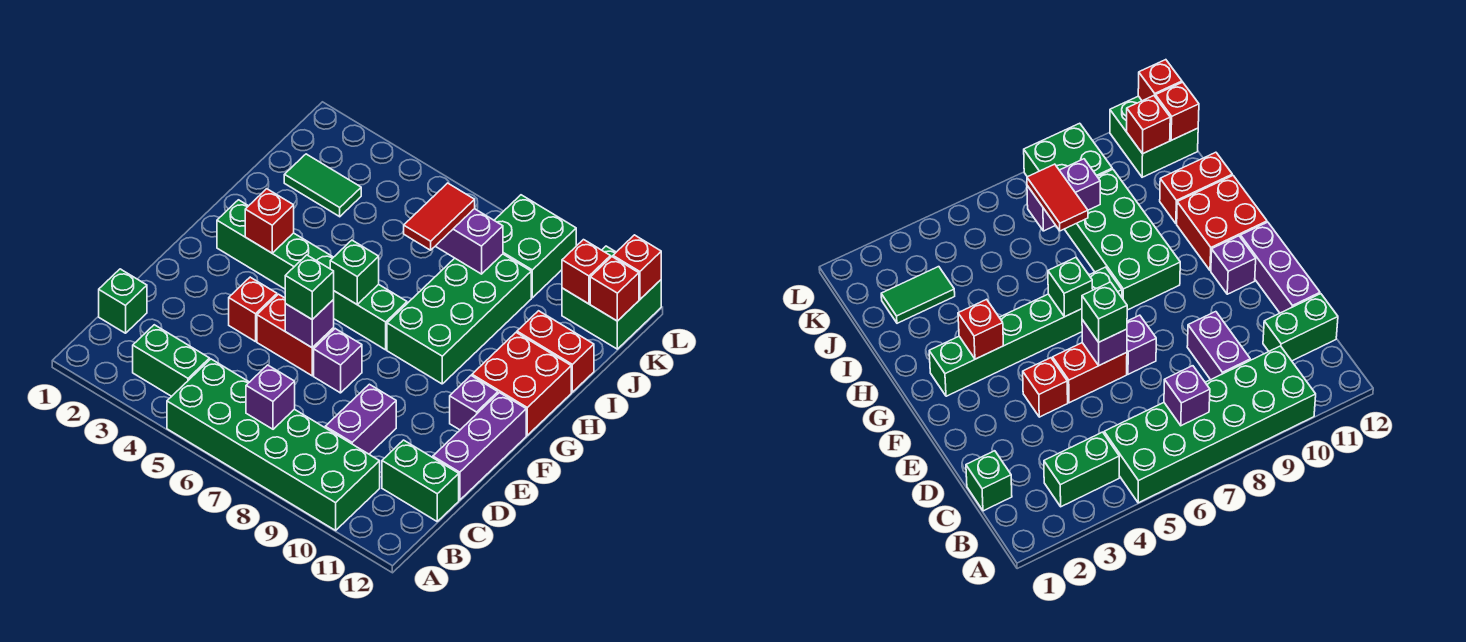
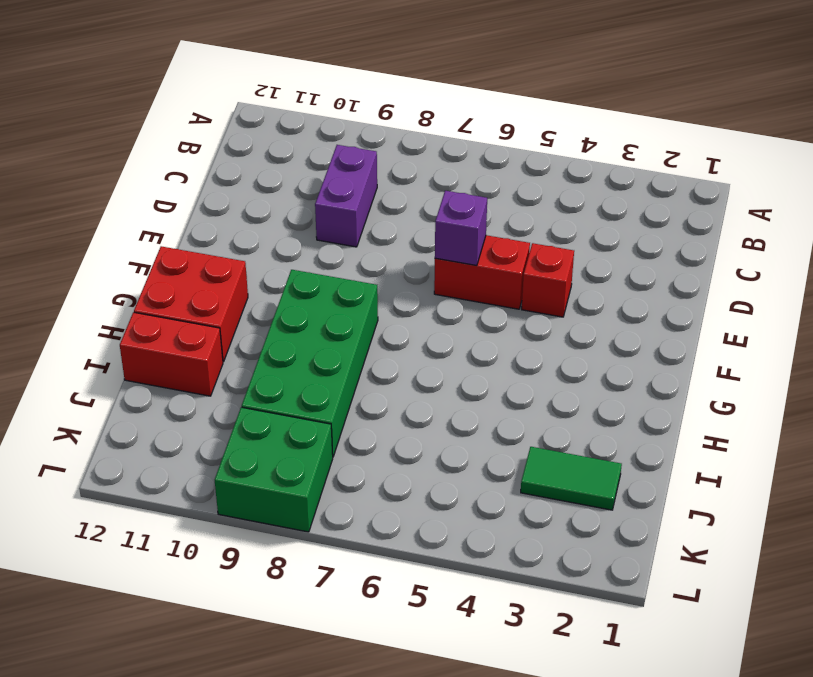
none -> green brick A5:B10 level 1
none -> green brick B3:B4 level 1
none -> green brick C1 level 1

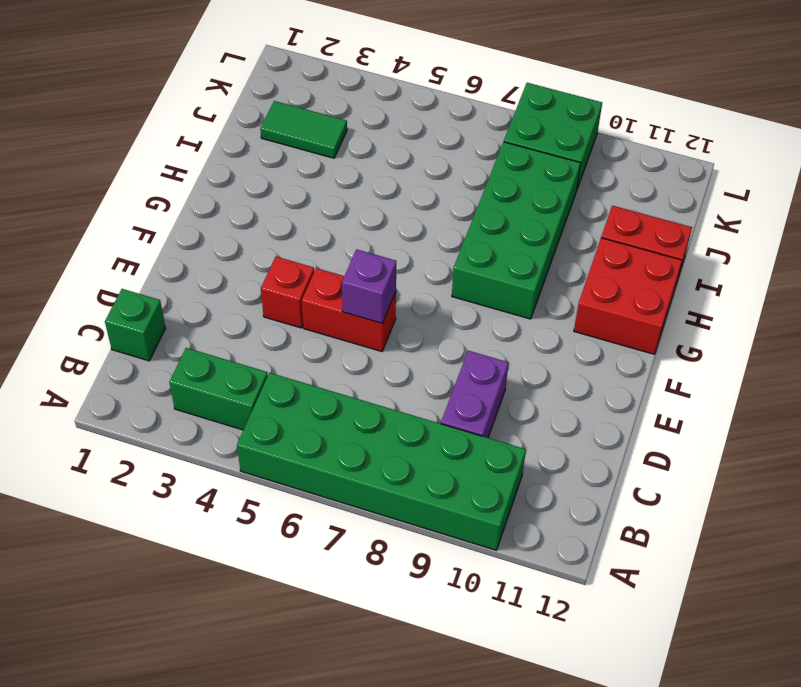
none -> green brick C11:C12 level 1
none -> purple brick D12:F12 level 1
none -> purple brick E7 level 1

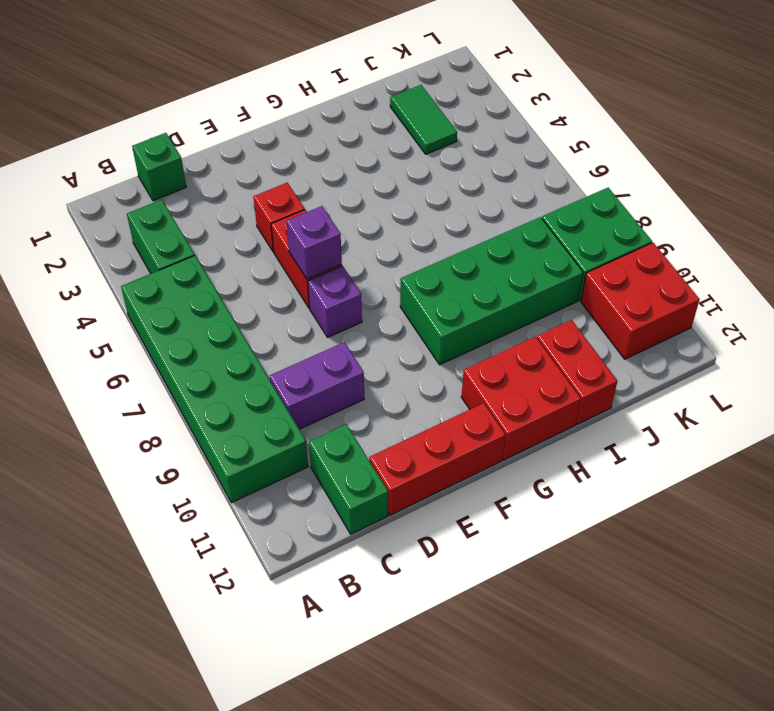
red brick D12:F12 level 1 -> purple brick D12:F12 level 1
red brick K10:L11 level 1 -> green brick K11:L12 level 1
none -> purple brick F11 level 1
none -> green brick G2:G7 level 1
none -> purple brick B7 level 2

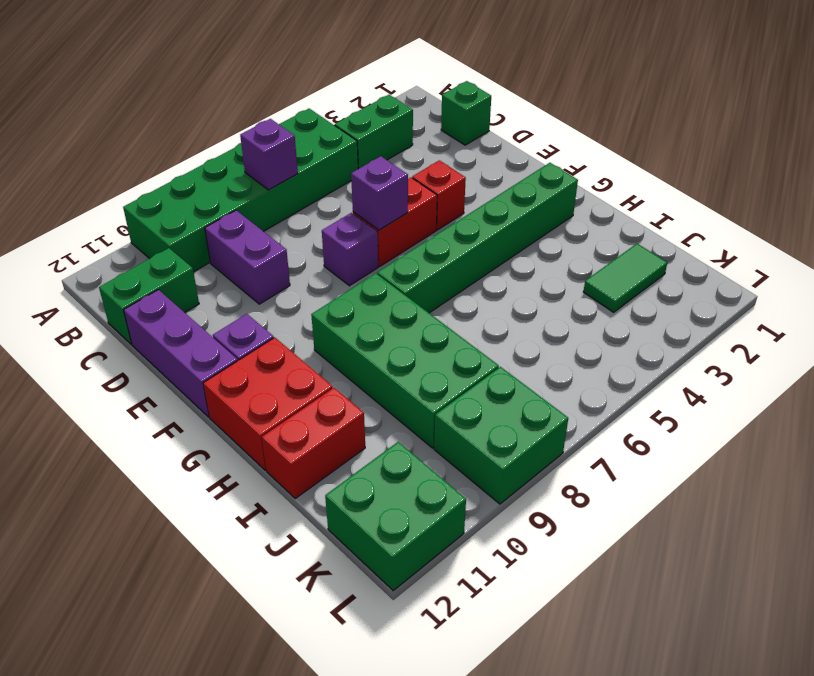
none -> red brick G3 level 2
none -> green brick G6 level 2
none -> purple brick J7:J8 level 2

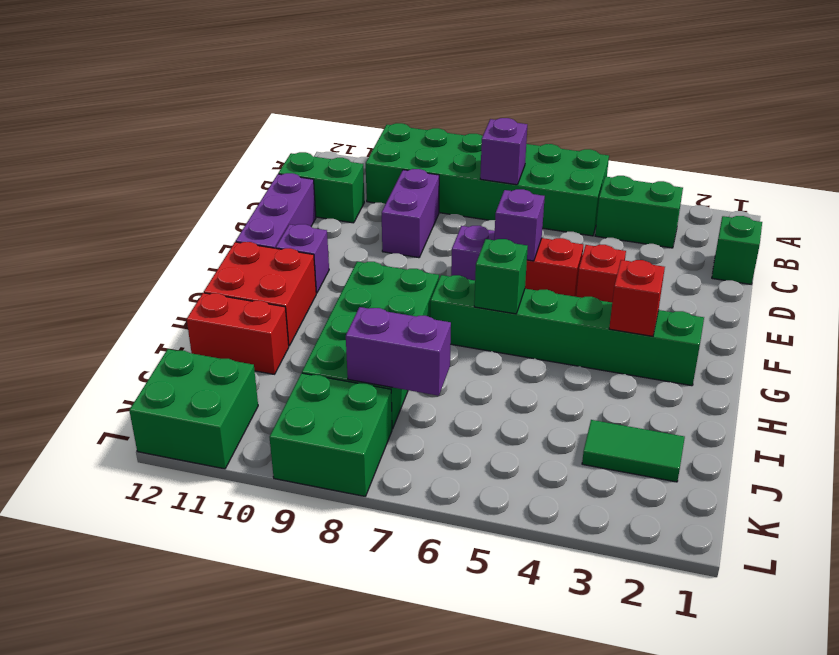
none -> red brick K11 level 2
none -> red brick K12 level 2
none -> red brick L12 level 2

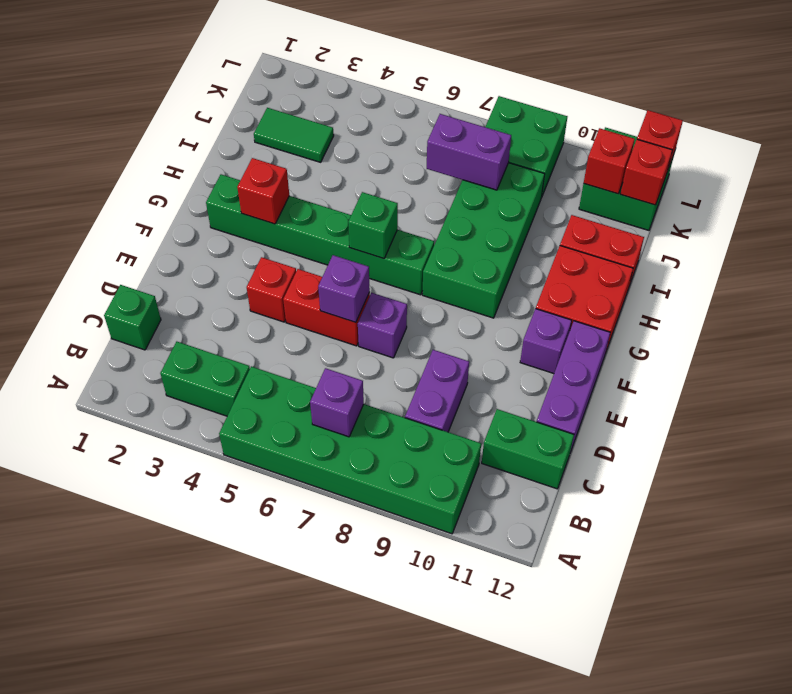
none -> green brick E6 level 3
none -> red tile I7:J7 level 3

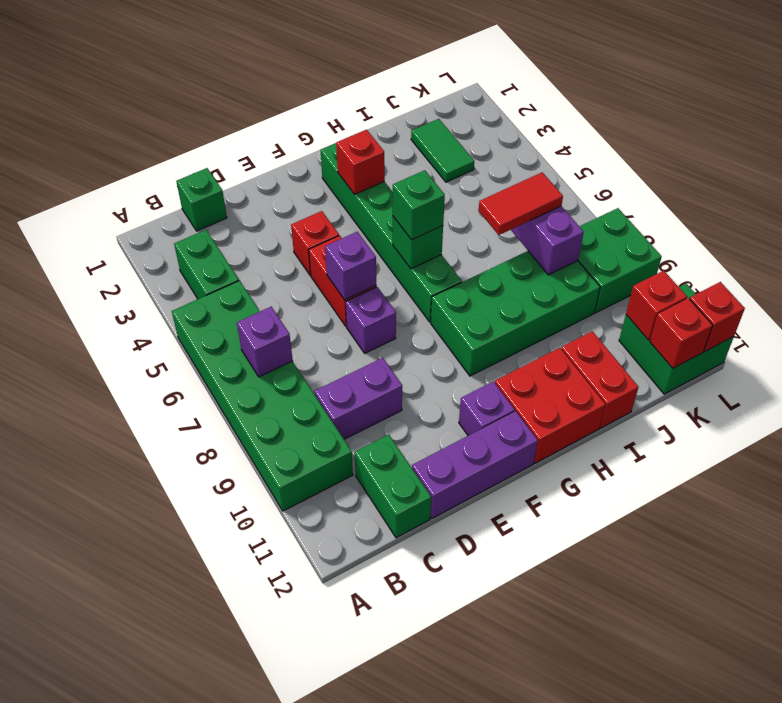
green brick G6 level 3 -> green brick E6 level 3

